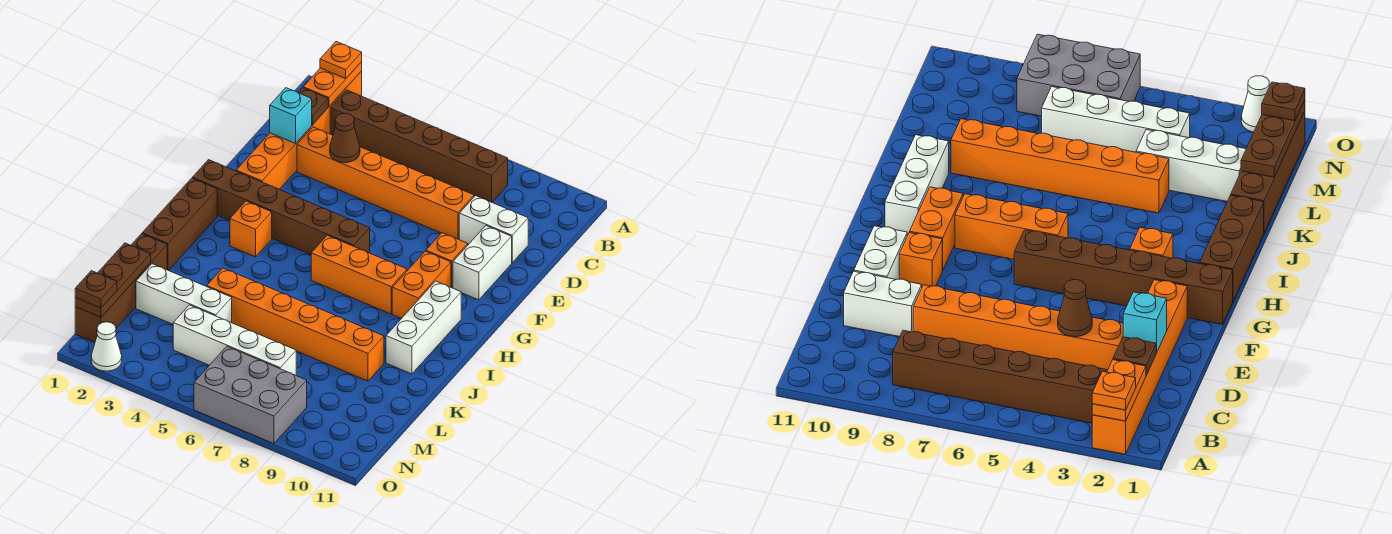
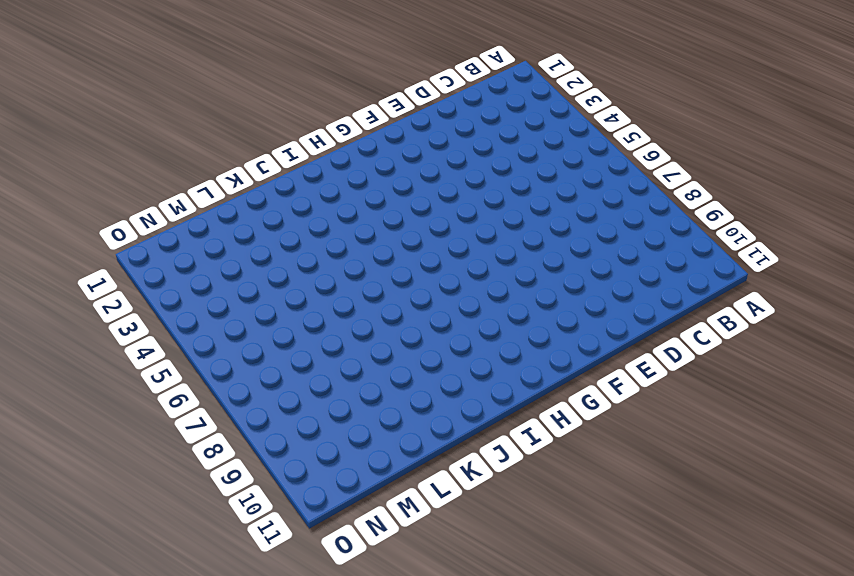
none -> orange brick A2:F2 level 1
none -> brown brick B3:B8 level 1
none -> orange brick D3:D8 level 1

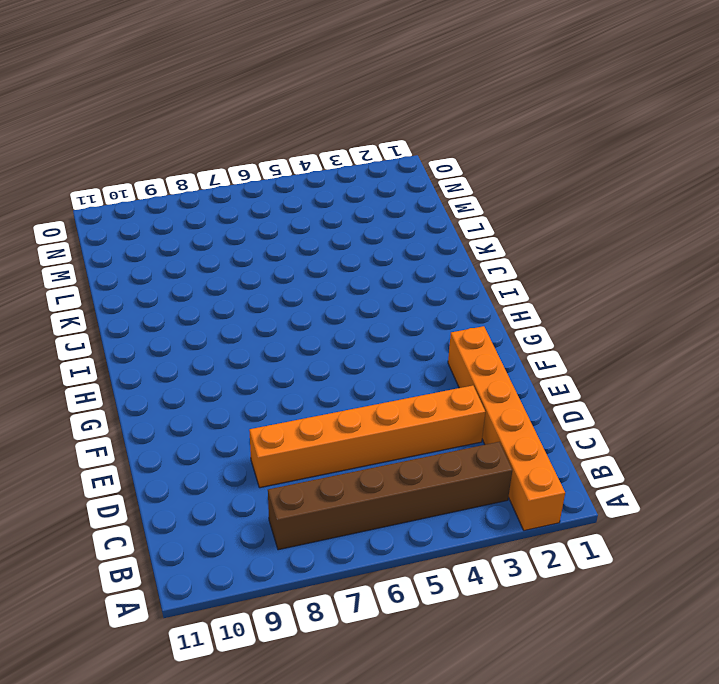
none -> white brick D9:D10 level 1
none -> white brick E10:F10 level 1
none -> orange brick F9 level 1

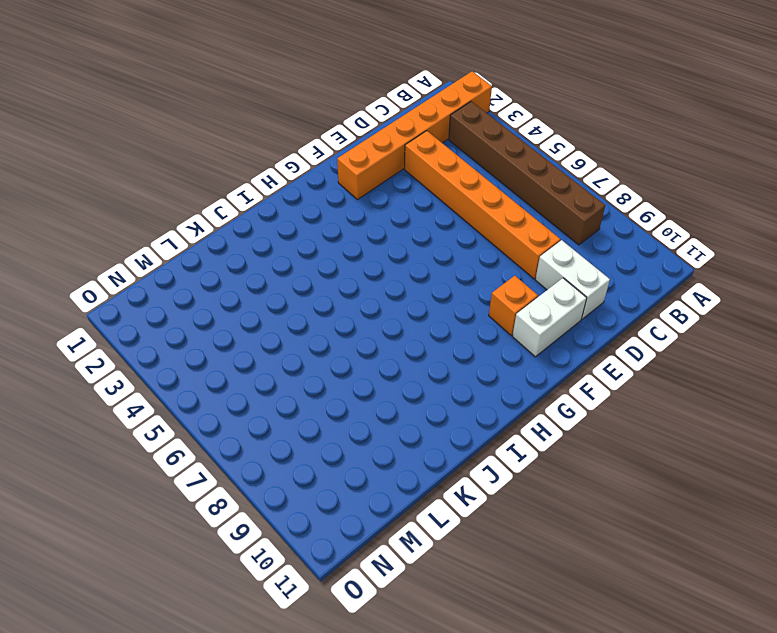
none -> brown brick G1:G6 level 1
none -> orange brick G9:H9 level 1
none -> brown brick H1:J1 level 1

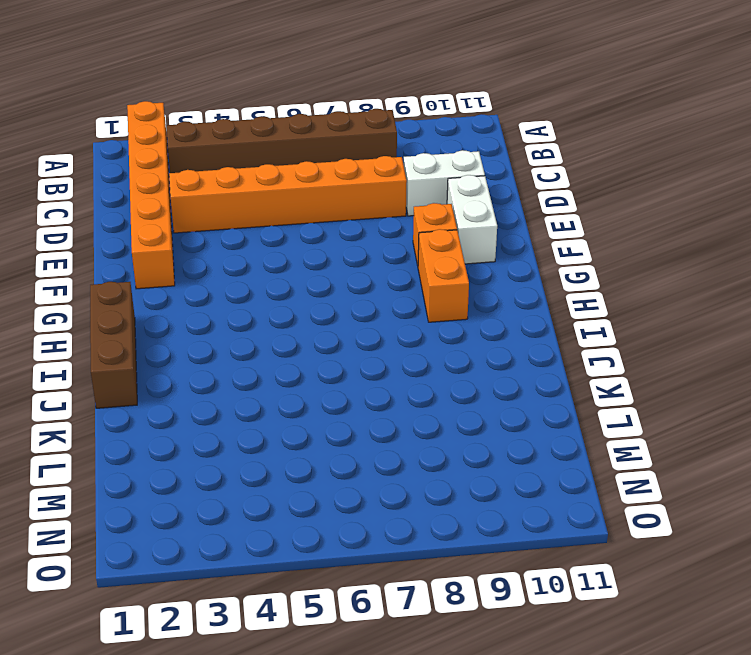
none -> brown brick G1:G6 level 1
none -> orange brick H3 level 1
none -> orange brick H6:H8 level 1

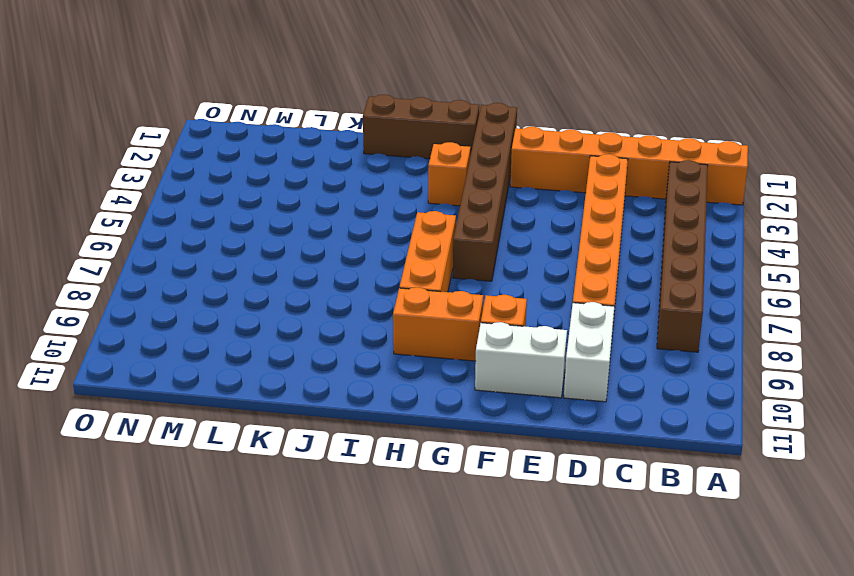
none -> white brick H10:J10 level 1
none -> brown brick K1:N1 level 1
none -> orange brick K4:K9 level 1

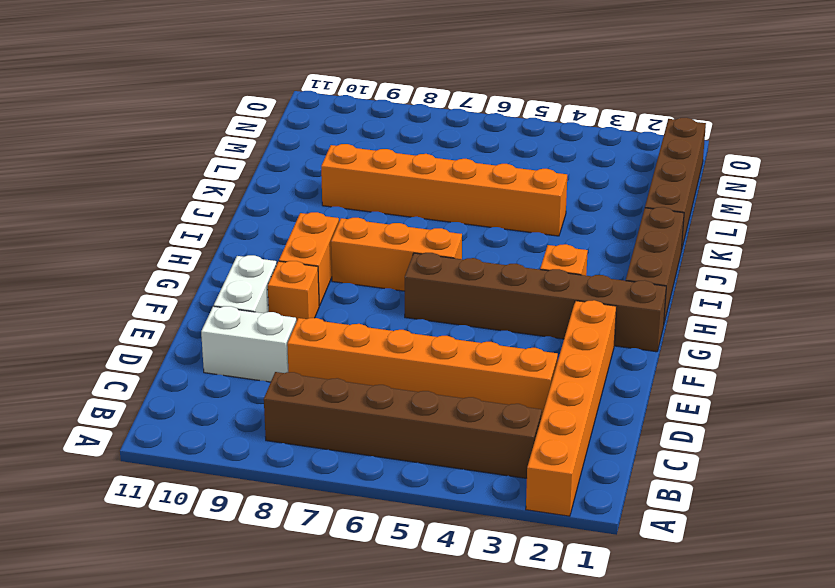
none -> white brick H10:J10 level 1
none -> white brick L2:L4 level 1
none -> white brick M4:M7 level 1

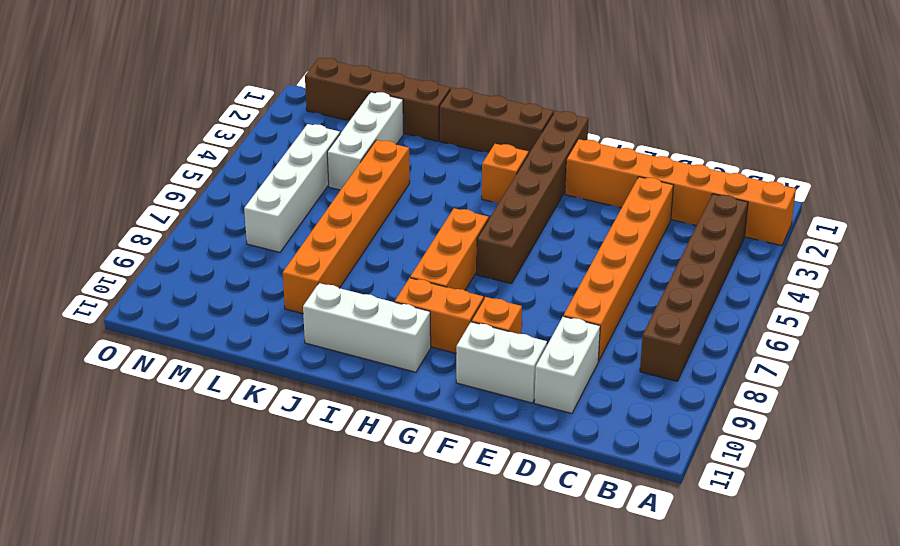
none -> grey brick N6:O8 level 1
none -> white cone O2 level 1
none -> orange plate A2:B2 level 2

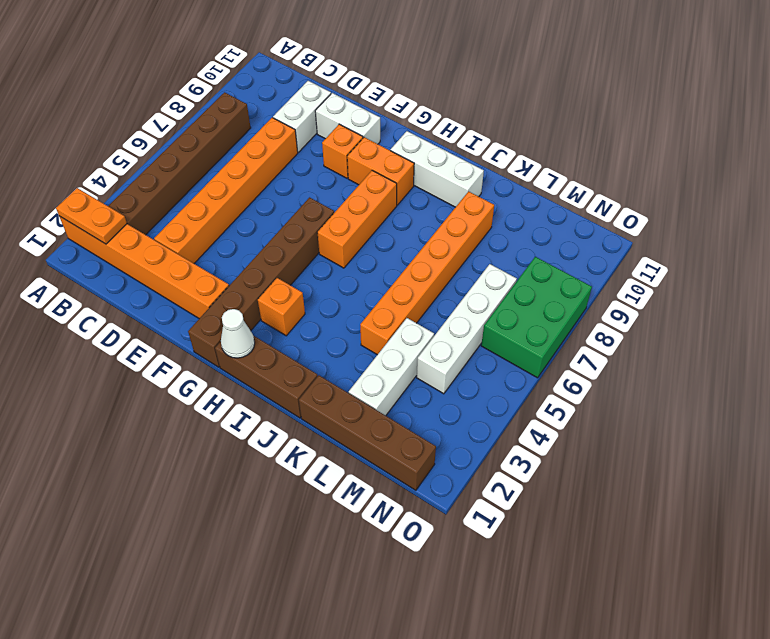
white cone H1 level 2 -> white cone O2 level 1
green brick N6:O8 level 1 -> grey brick N6:O8 level 1
none -> brown plate C2 level 2
none -> cyan brick D2 level 2
none -> brown cone D4 level 2

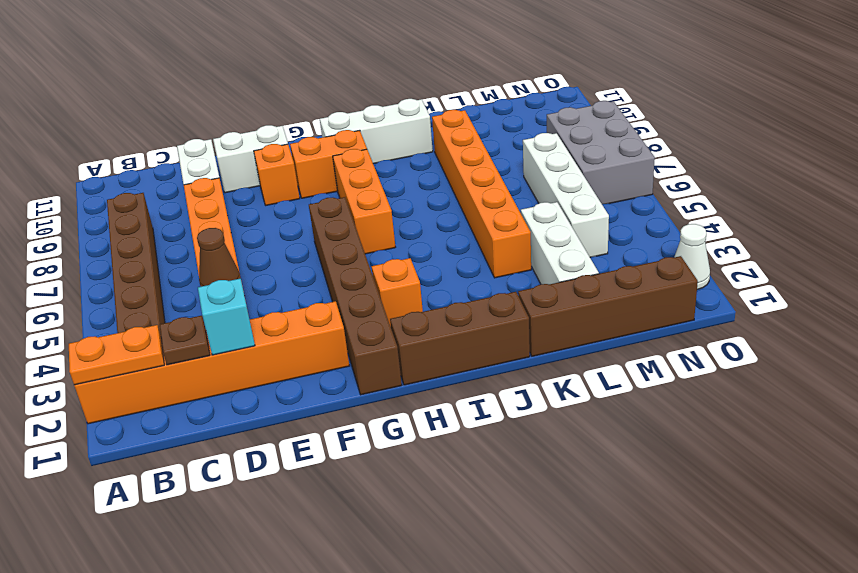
none -> brown plate L1:N1 level 2
none -> orange plate A2 level 3
none -> brown plate N1 level 3

